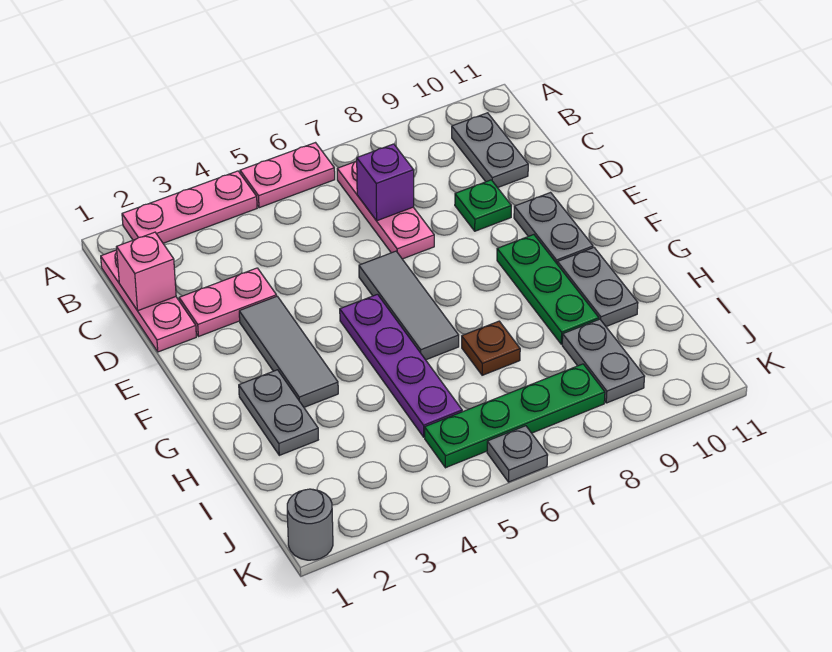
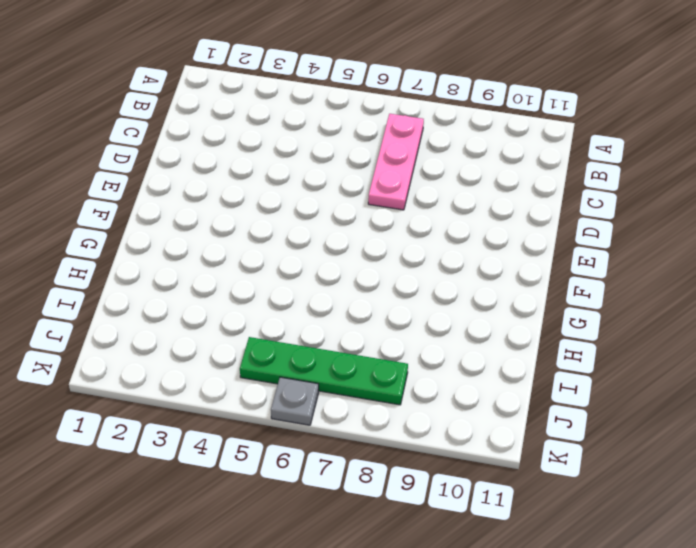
none -> pink plate A2:A4 level 1
none -> pink plate A5:A6 level 1
none -> pink plate B1:D1 level 1

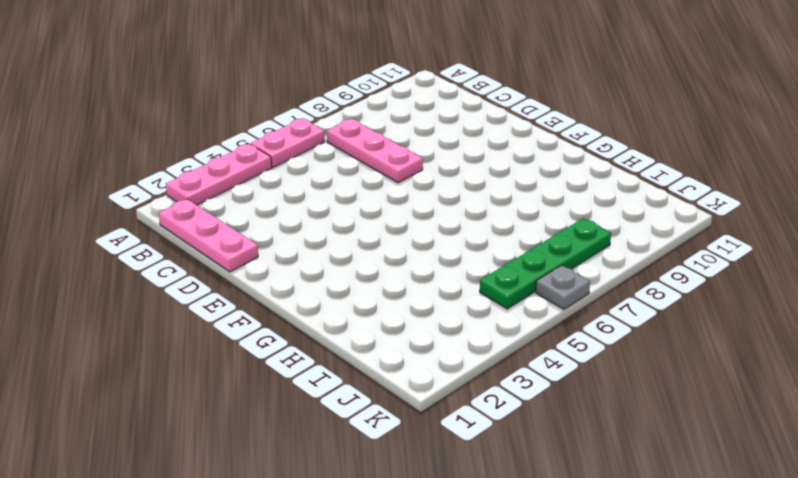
none -> grey plate B10:C10 level 1
none -> pink plate D2:D3 level 1
none -> green plate D9 level 1

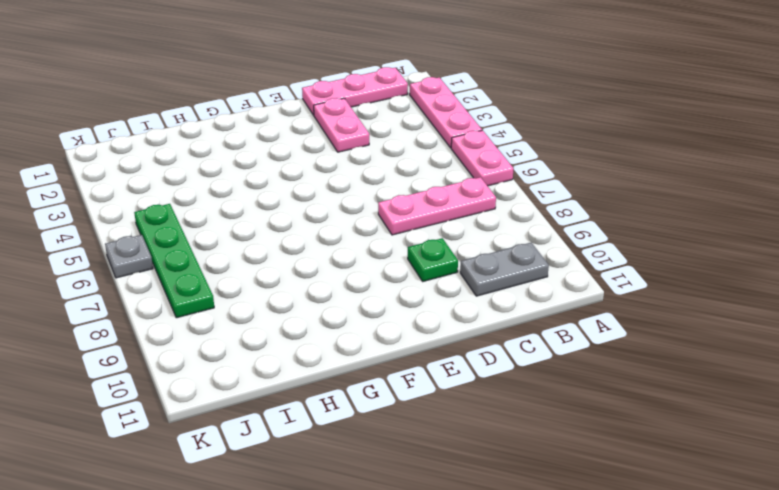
none -> grey tile E3:G3 level 1
none -> grey tile E6:G6 level 1
none -> grey plate E10:F10 level 1

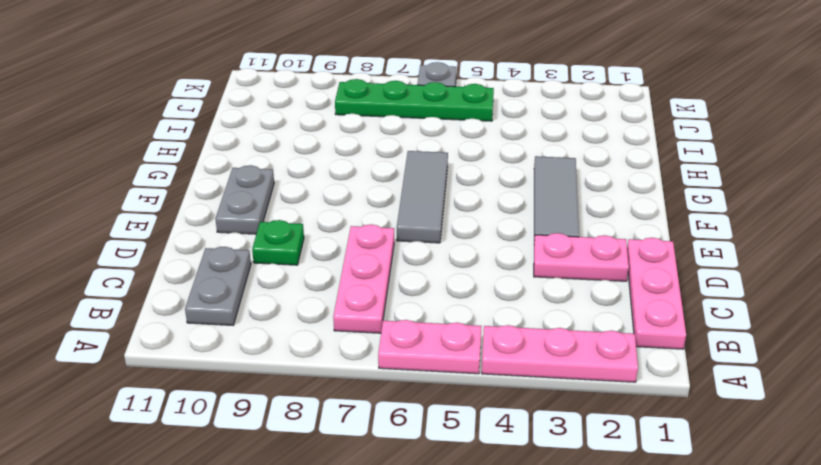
none -> purple plate F5:I5 level 1
none -> green plate F9:H9 level 1
none -> grey plate G2:H2 level 1

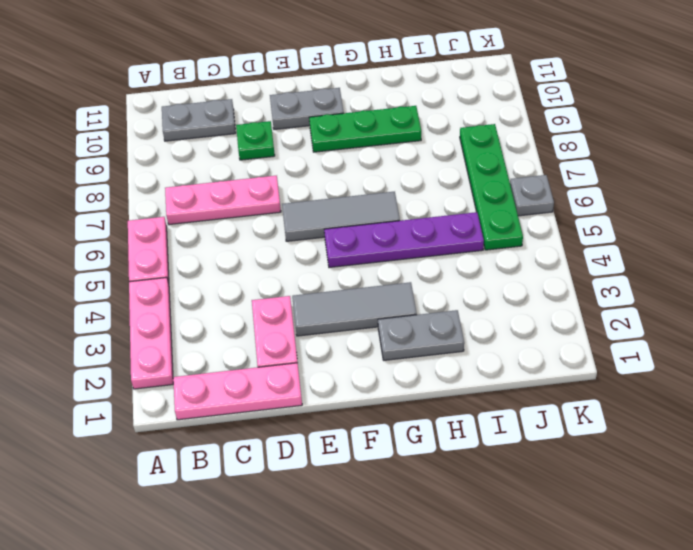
none -> grey plate G10:H10 level 1
none -> brown plate H7 level 1
none -> grey plate I9:J9 level 1

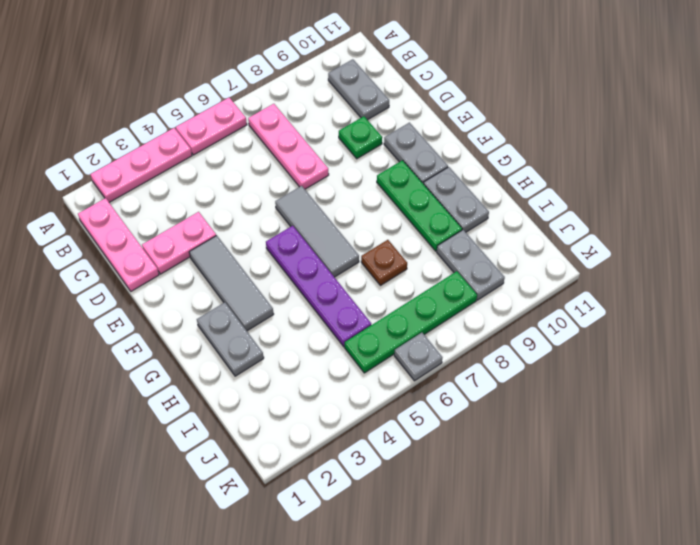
none -> grey round brick K1 level 1
none -> pink brick C1 level 2
none -> purple brick C7 level 2

